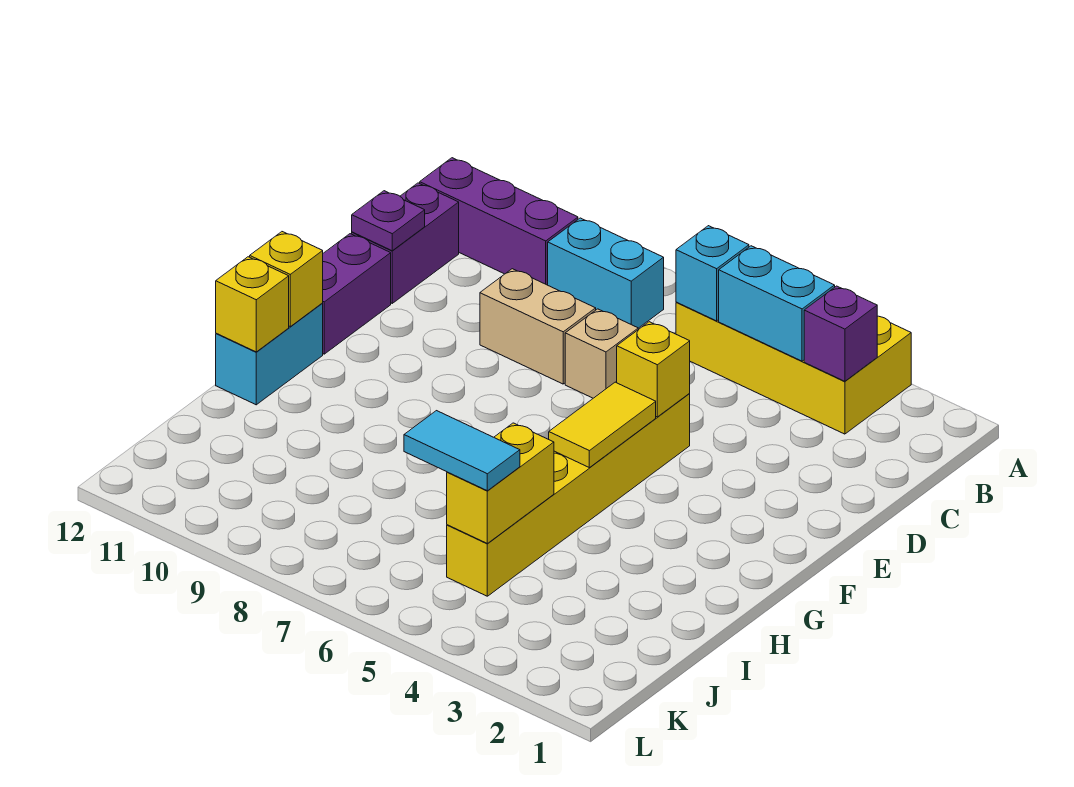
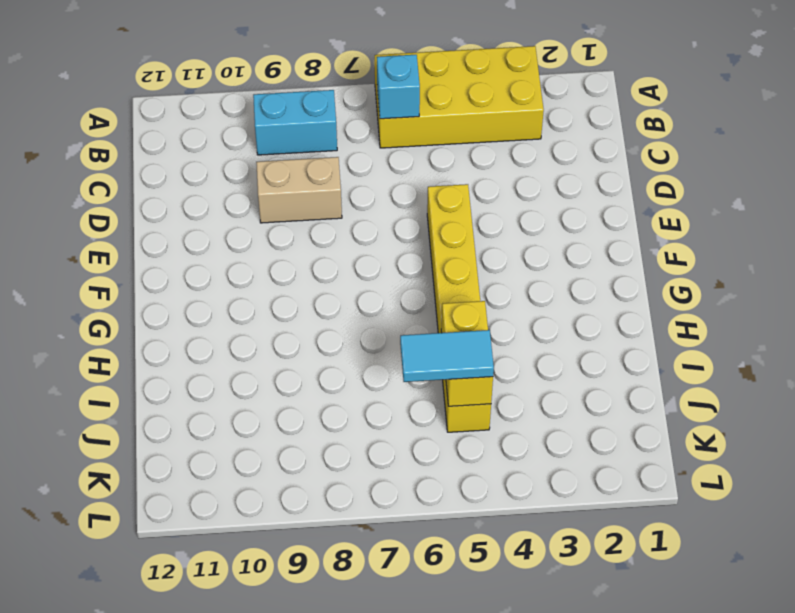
none -> purple brick B10:B12 level 1
none -> purple brick C12:D12 level 1
none -> tan brick D7 level 1

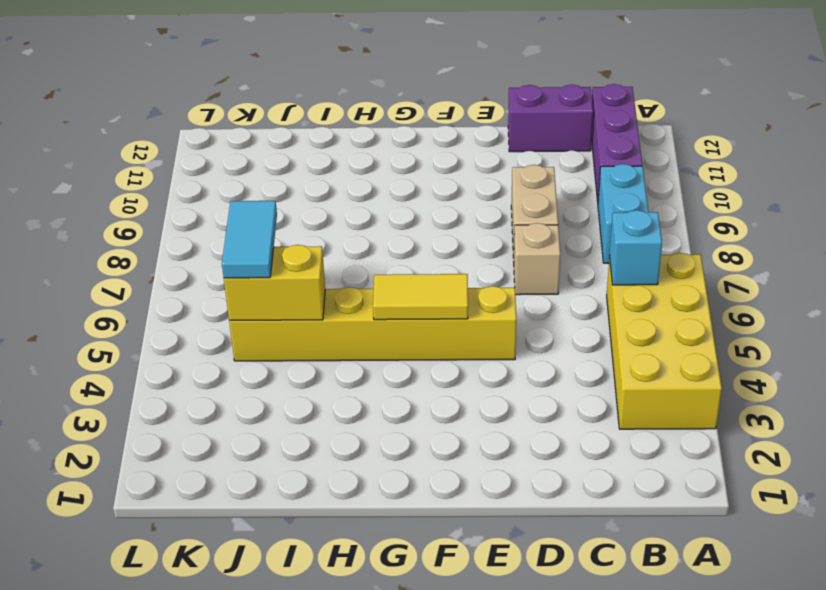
none -> purple brick E12:F12 level 1
none -> cyan brick G12:H12 level 1
none -> purple brick B3 level 2

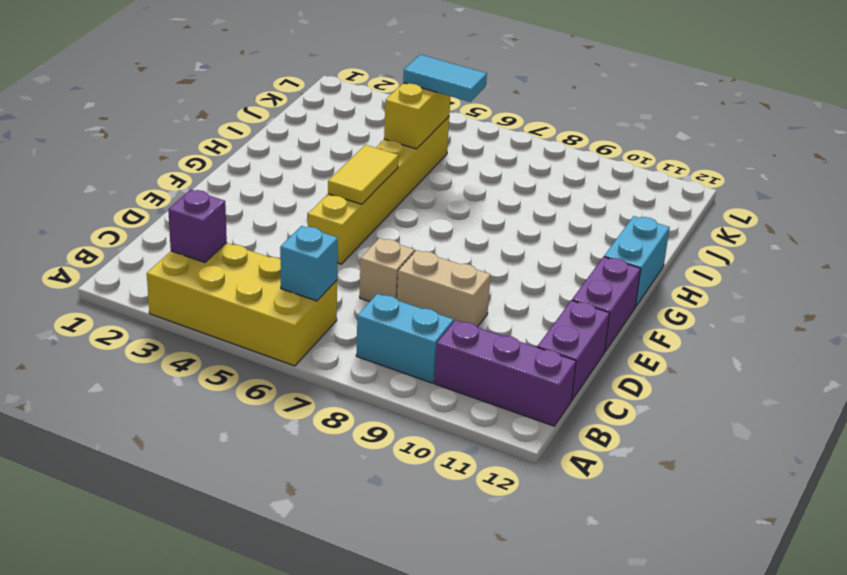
none -> cyan brick B4:B5 level 2
none -> purple plate D12 level 2
none -> yellow brick E5 level 2

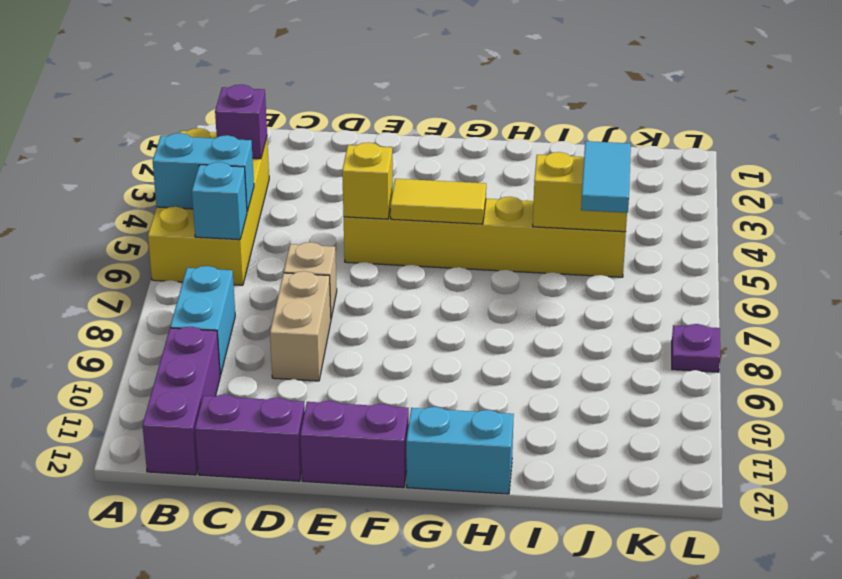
cyan brick A5:B5 level 2 -> cyan brick B4:B5 level 2
purple plate L8 level 1 -> purple plate D12 level 2
none -> yellow brick G12 level 2
none -> yellow brick H12 level 2

